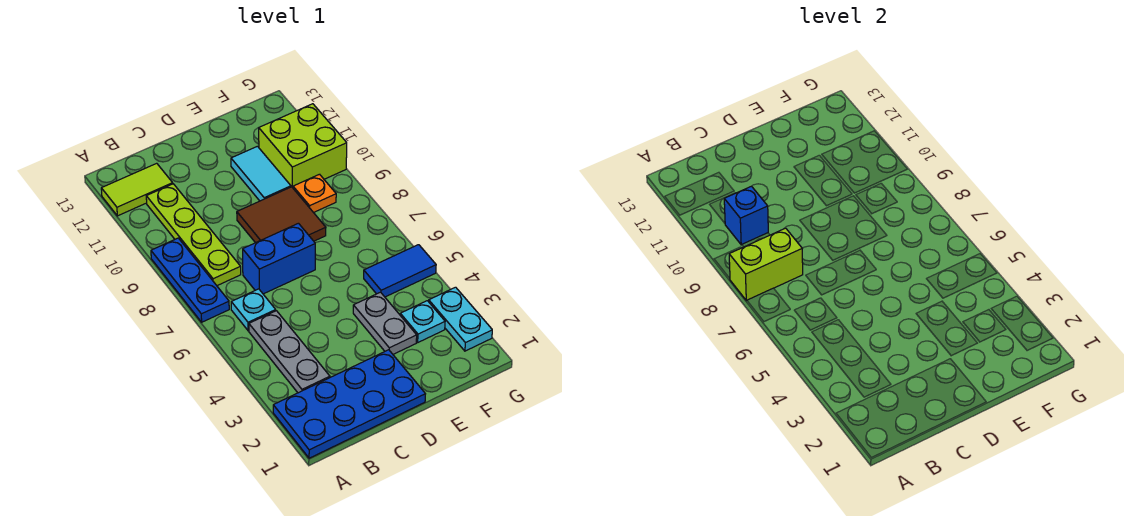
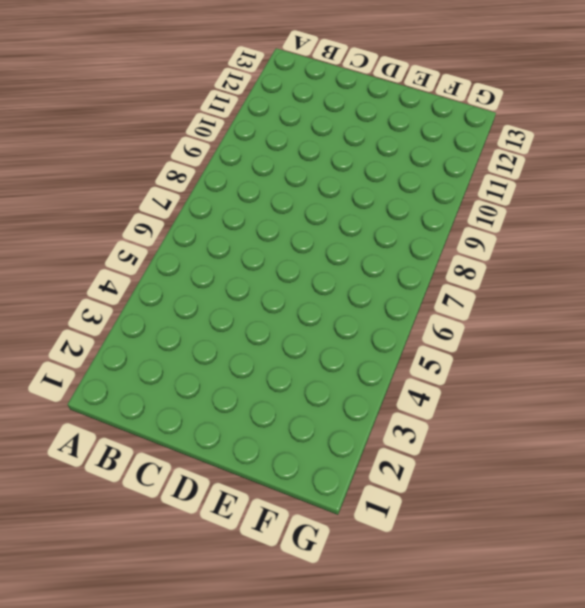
none -> blue plate A1:D2 level 1
none -> blue plate A7:A9 level 1
none -> lime tile A12:B12 level 1

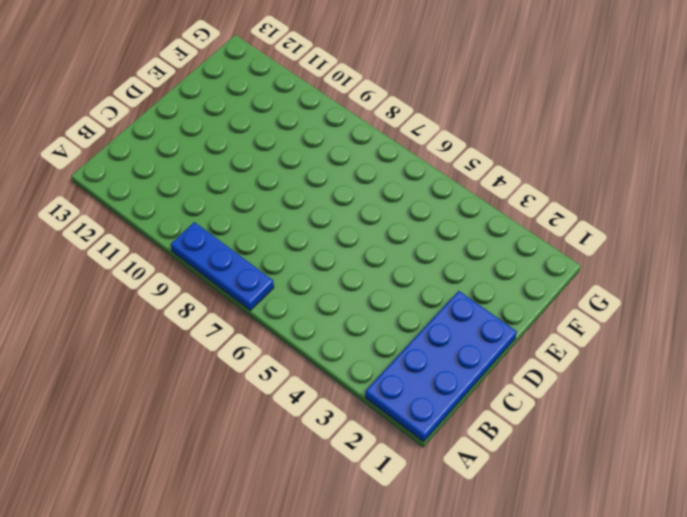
none -> lime tile A12:B12 level 1
none -> grey plate B3:B5 level 1
none -> cyan plate B6 level 1

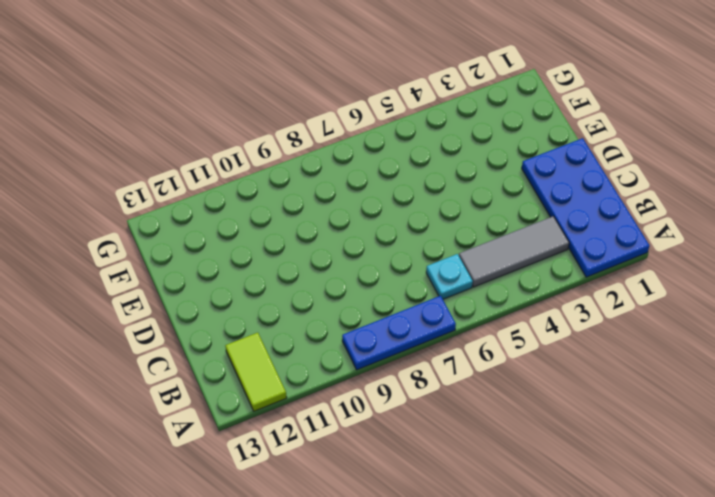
grey tile B3:B5 level 1 -> grey plate B3:B5 level 1
none -> lime plate B8:B11 level 1
none -> blue brick C7:D7 level 1
none -> brown tile D8:E9 level 1

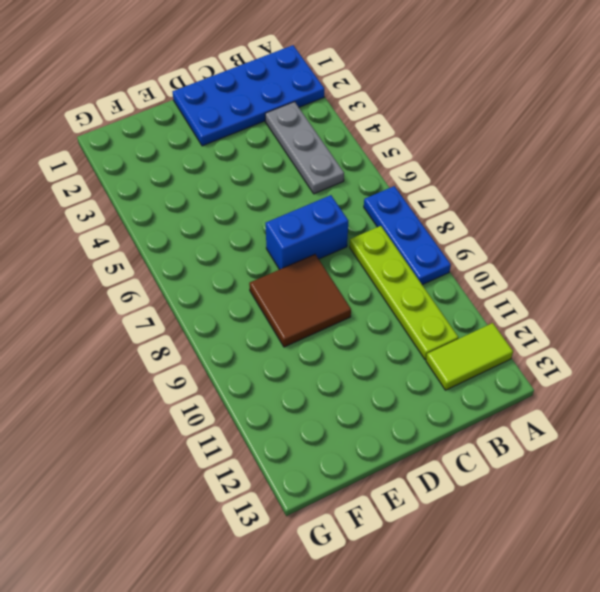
none -> cyan plate B6 level 1
none -> grey plate E3:E4 level 1
none -> cyan tile E10:E11 level 1

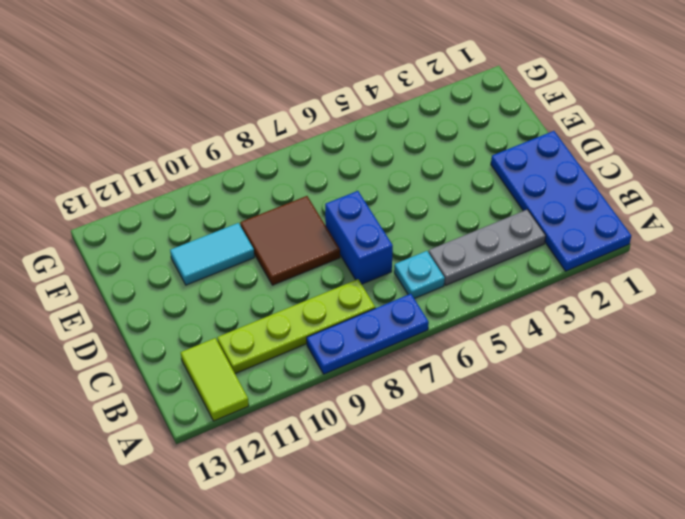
none -> grey plate E3:E4 level 1
none -> cyan plate F3 level 1
none -> blue tile F5:G5 level 1

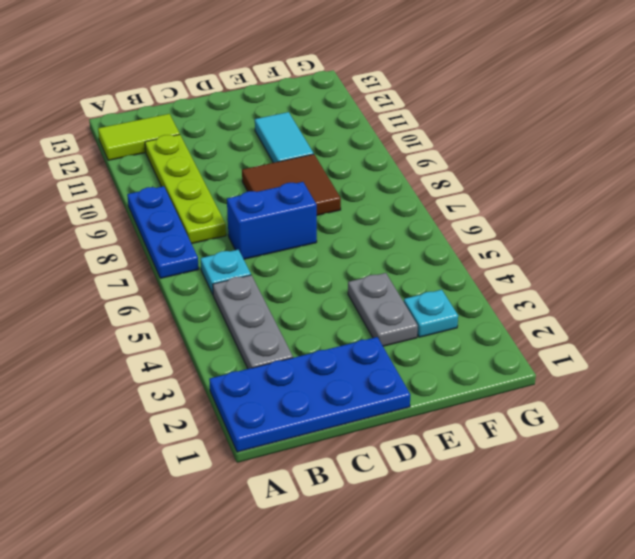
none -> blue tile F5:G5 level 1
none -> orange plate F9 level 1
none -> lime brick F10:G11 level 1

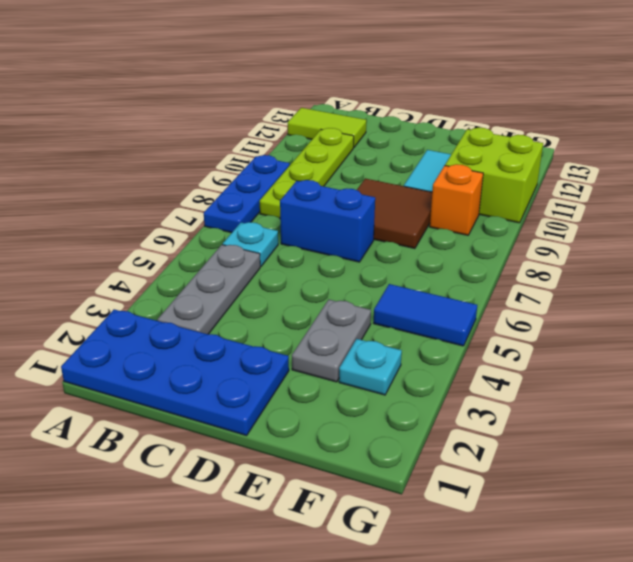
orange brick F9 level 1 -> orange plate F9 level 1
none -> cyan plate G2:G3 level 1
none -> lime brick A8:B8 level 2
none -> blue brick B10 level 2

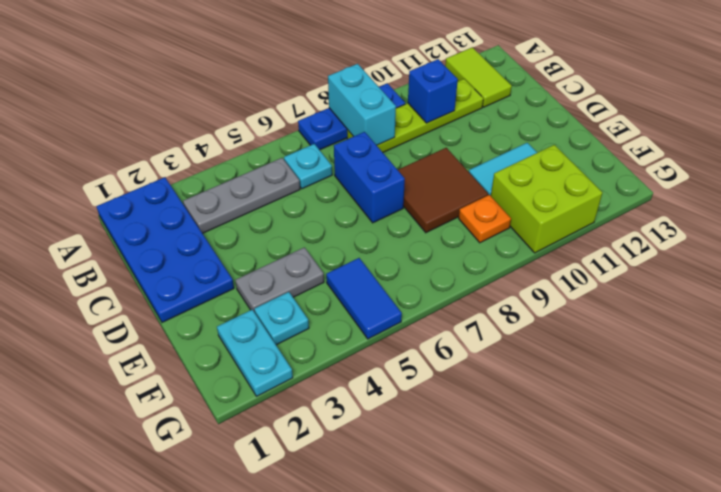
cyan brick A8:B8 level 2 -> lime brick A8:B8 level 2
cyan plate F2:G2 level 1 -> cyan plate G2:G3 level 1

